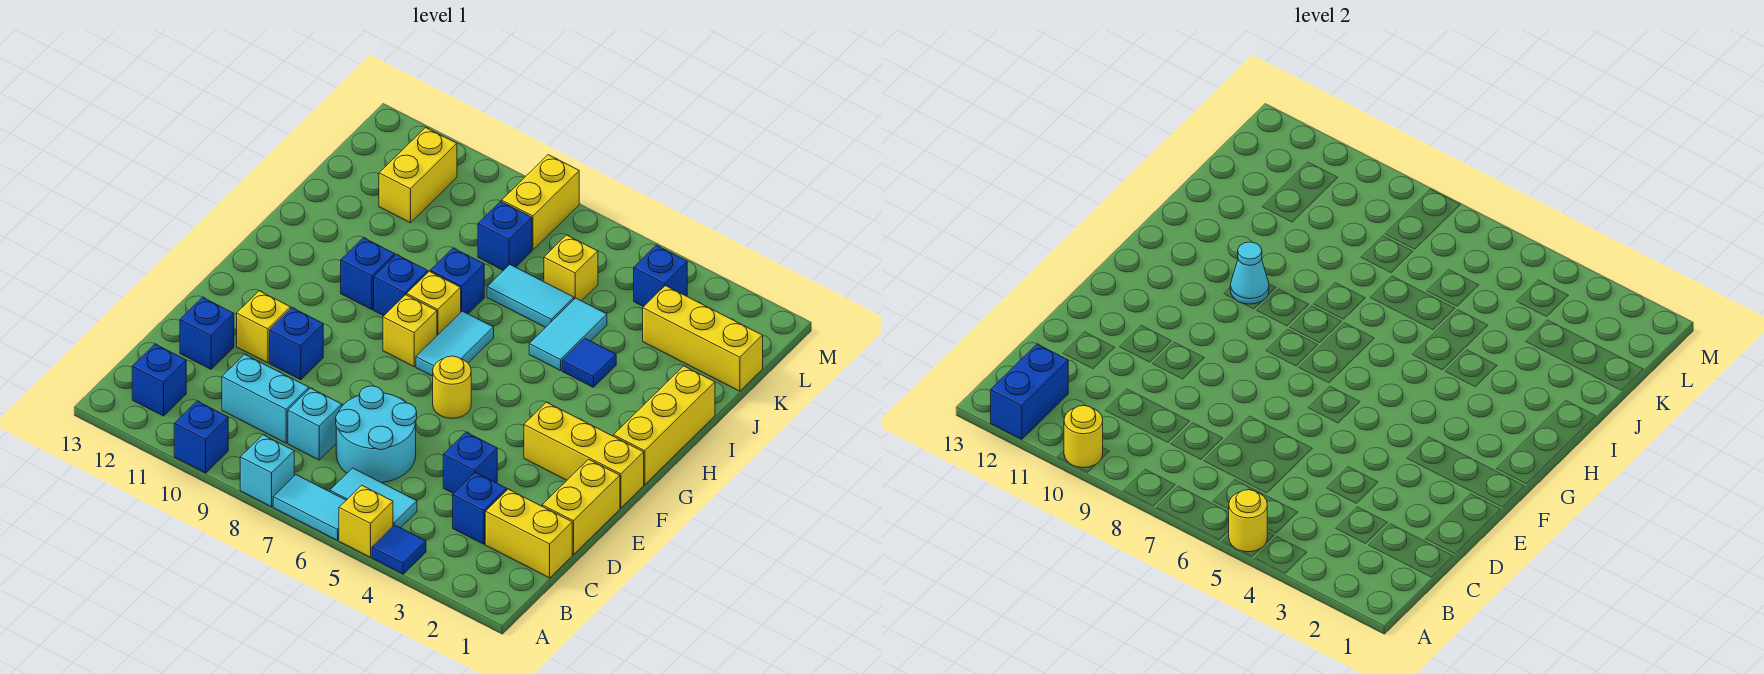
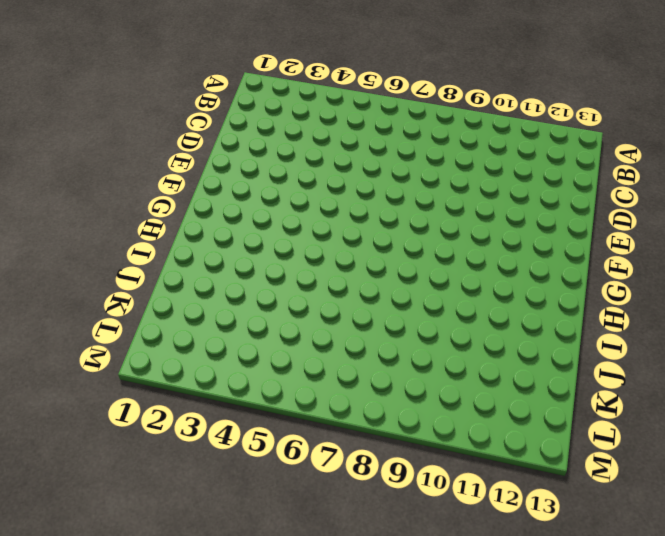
none -> blue tile A4 level 1
none -> yellow brick A5 level 1
none -> cyan tile A6:A7 level 1
none -> cyan brick A8 level 1

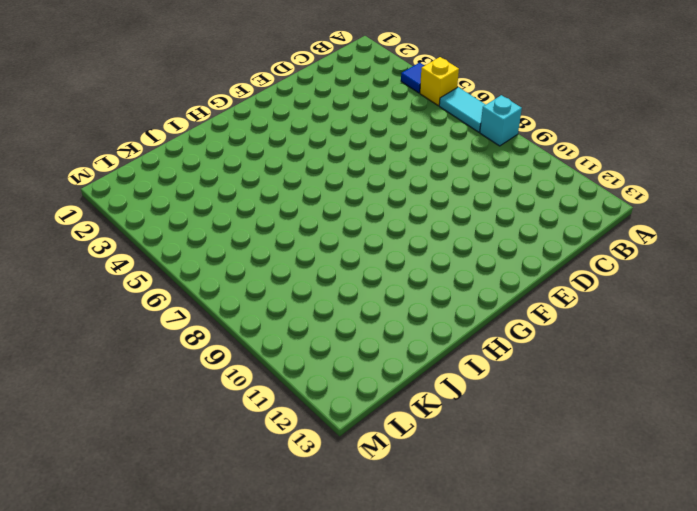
none -> blue brick A10 level 1
none -> cyan tile B5:B6 level 1
none -> blue brick B12 level 1
none -> yellow brick C1:C2 level 1

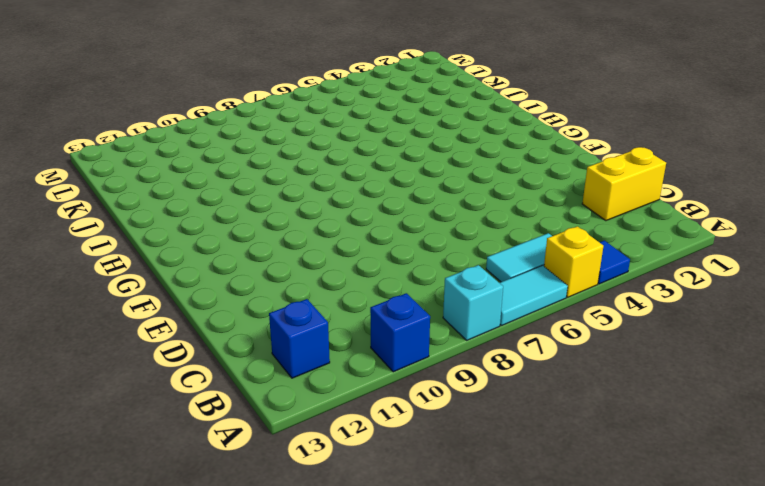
none -> blue brick C3 level 1
none -> cyan round brick C6:D7 level 1
none -> cyan brick C8 level 1
none -> cyan brick C9:C10 level 1

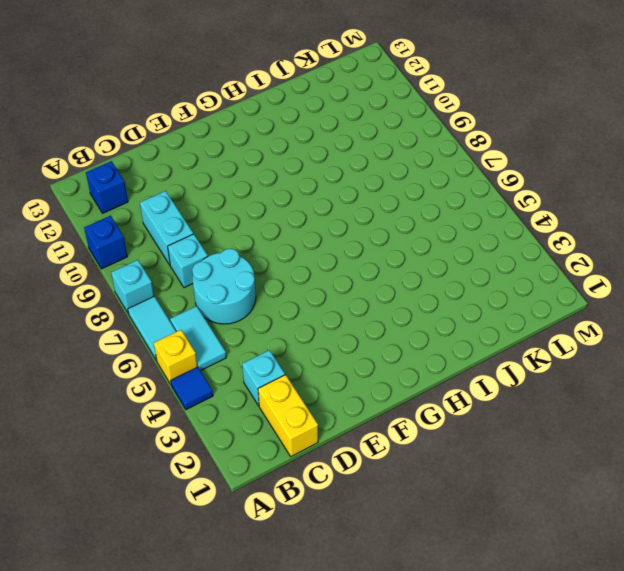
cyan brick C3 level 1 -> blue brick C3 level 1
none -> yellow brick D1:E1 level 1
none -> blue brick D4 level 1
none -> blue brick D12 level 1
none -> blue brick E10 level 1

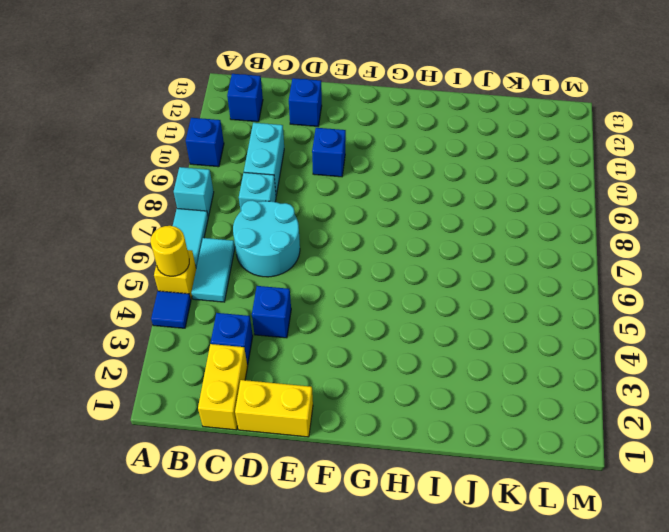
none -> yellow brick E11 level 1
none -> yellow brick F1:F3 level 1
none -> yellow round brick F6 level 1
none -> yellow brick G1:I1 level 1

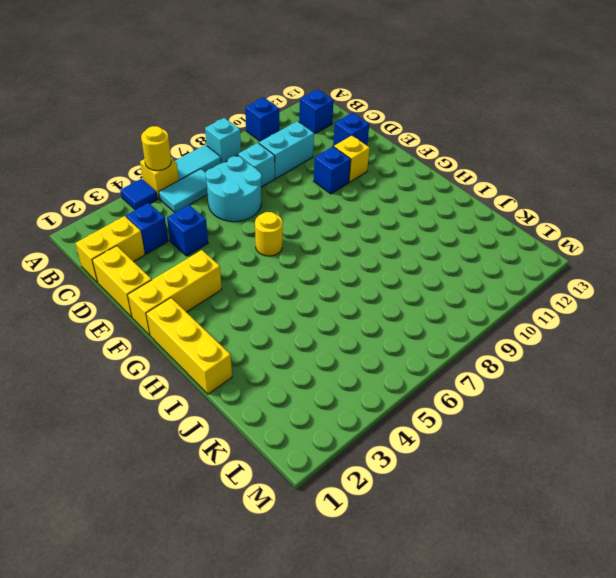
none -> cyan tile G7:H7 level 1
none -> yellow brick G8 level 1
none -> yellow brick H8 level 1
none -> blue brick H9 level 1

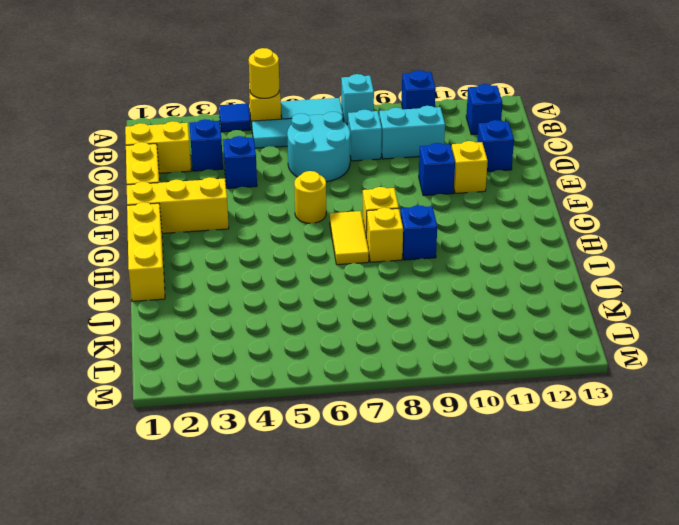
yellow tile G7:H7 level 1 -> cyan tile G7:H7 level 1
none -> blue brick H10 level 1
none -> blue tile I4 level 1
none -> cyan tile I5:J5 level 1
none -> blue brick I8 level 1

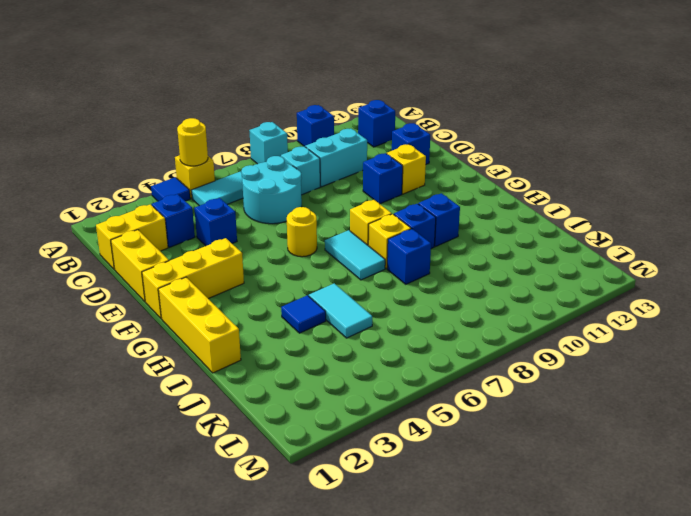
none -> cyan tile A6:A7 level 1
none -> cyan tile J6:J7 level 1
none -> yellow brick K1:K3 level 1
none -> yellow brick K6 level 1

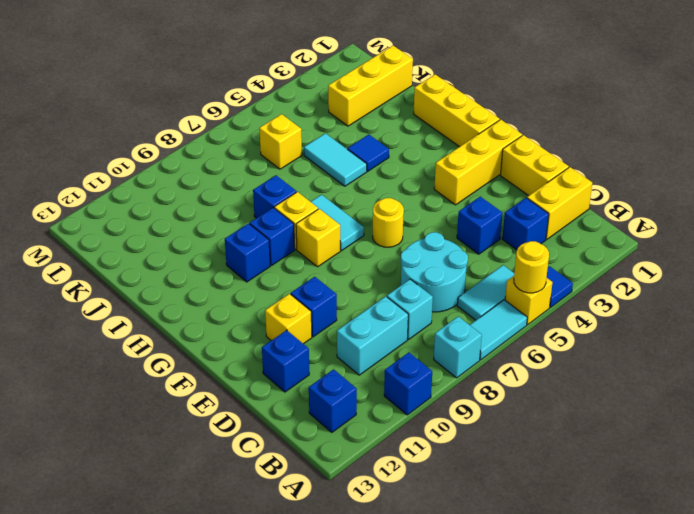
none -> cyan tile J6:J7 level 1
none -> blue brick K8 level 1
none -> yellow brick K11:L11 level 1
none -> blue brick L4 level 1

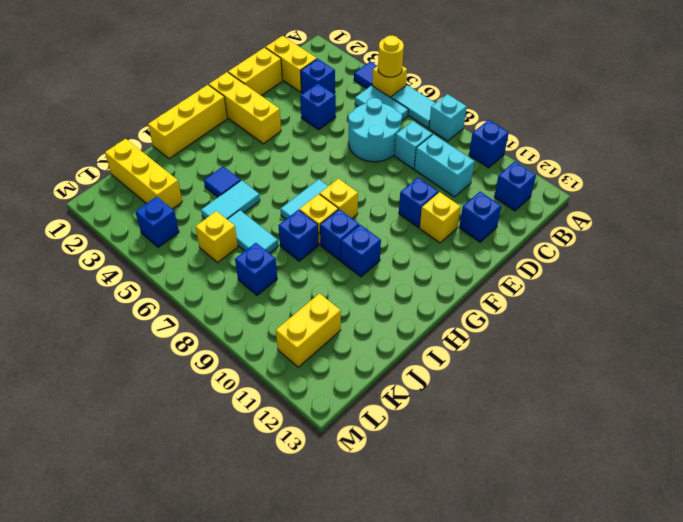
none -> yellow round brick F6 level 1
none -> yellow brick L8:M8 level 1
none -> yellow round brick A10 level 2
none -> blue brick A12:B12 level 2

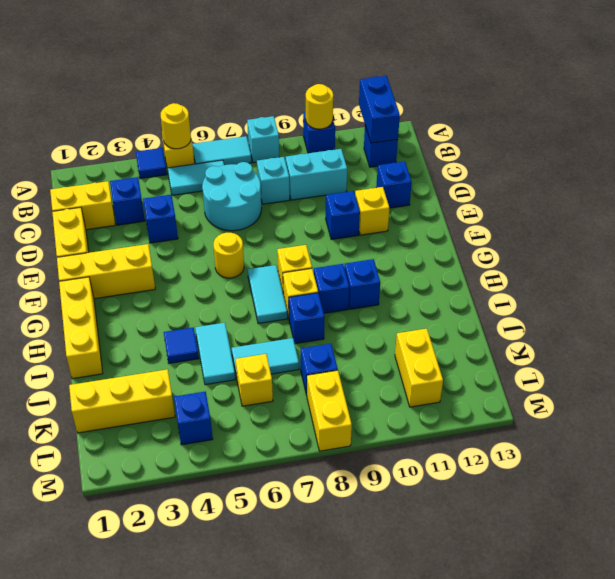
none -> cyan cone H10 level 2

